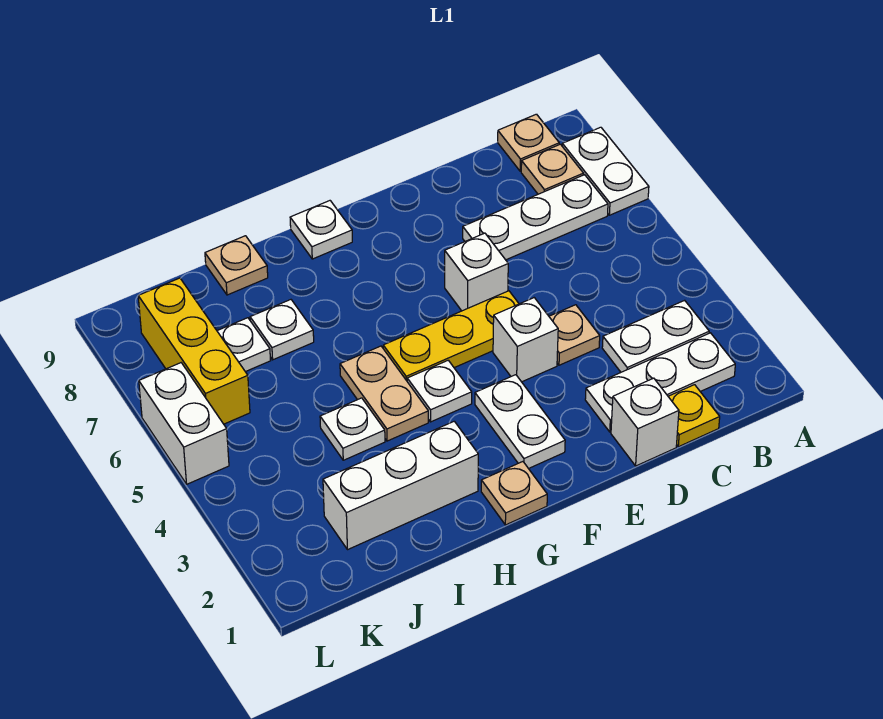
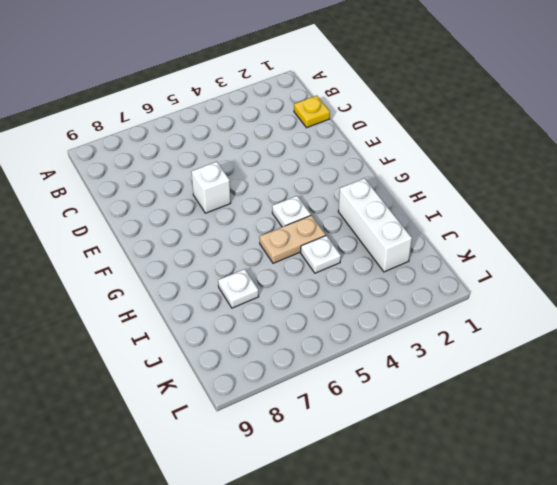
none -> white plate A7:A8 level 1
none -> white plate B2:D2 level 1
none -> white plate B3:C3 level 1

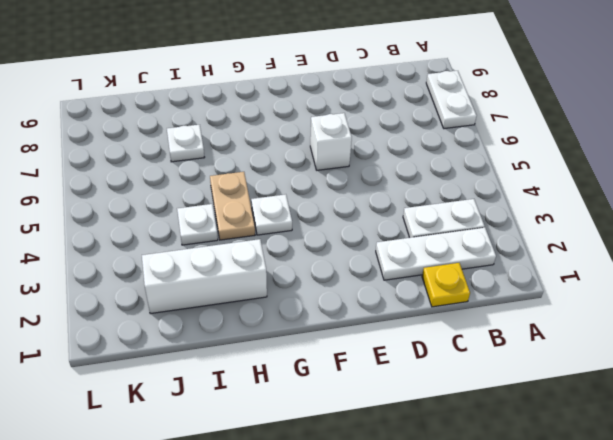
none -> white plate B7:D7 level 1
none -> tan plate B8 level 1
none -> tan plate B9 level 1

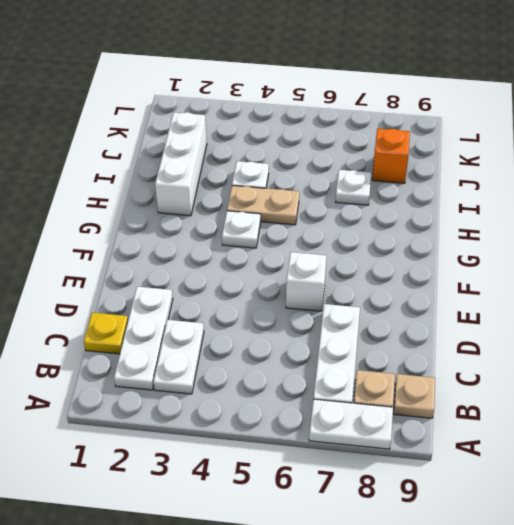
orange brick J8 level 1 -> none
none -> white brick D1 level 1
none -> tan plate D4 level 1
none -> white brick E4 level 1

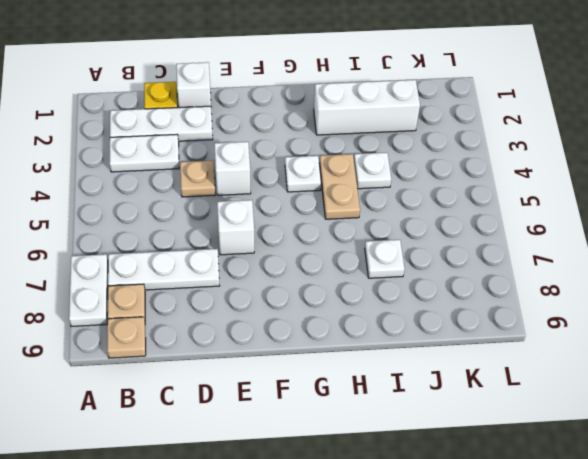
none -> yellow plate E5:G5 level 1
none -> white plate F2:F3 level 1
none -> tan plate G1 level 1

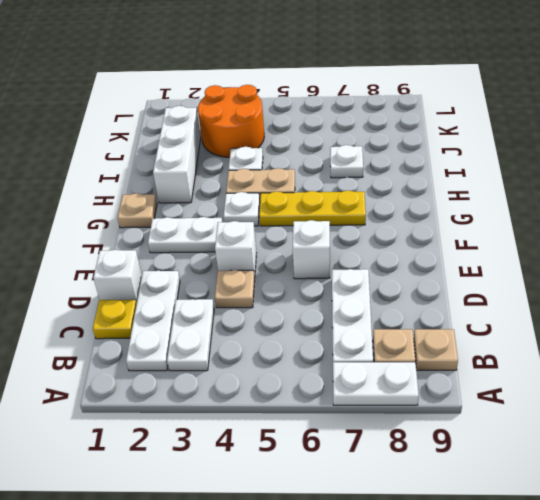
yellow plate G5:G7 level 1 -> yellow plate E5:G5 level 1
orange round brick J3:K4 level 1 -> none
none -> white plate G9 level 1
none -> tan plate I9 level 1
none -> white plate J7 level 1

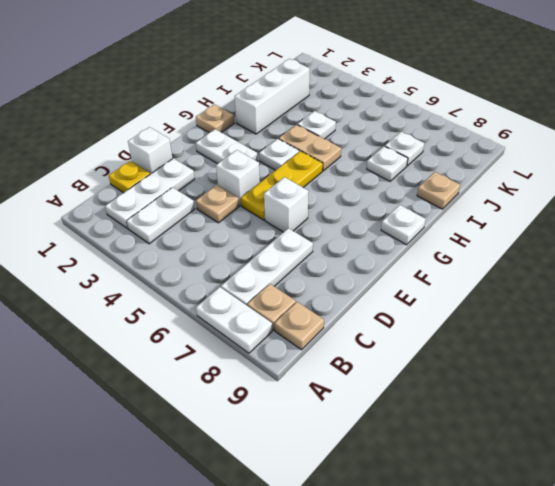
none -> yellow brick K6:K8 level 1
none -> white brick L5:L6 level 1

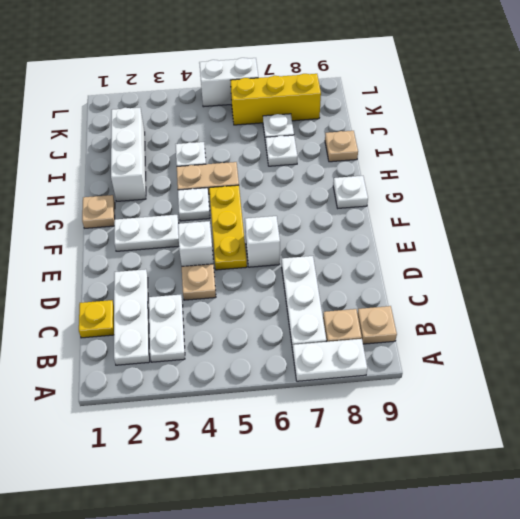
none -> white brick D1 level 1

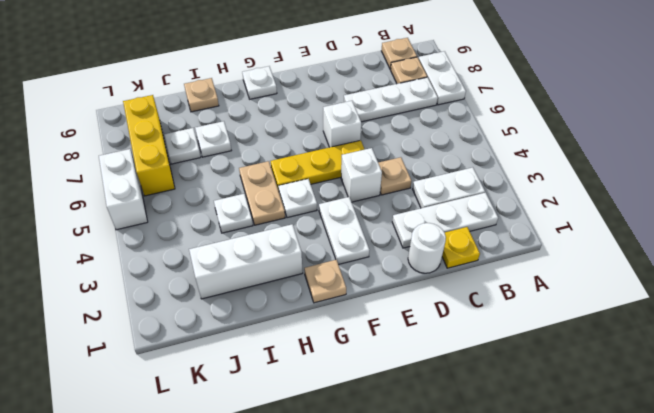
white round brick D1 level 1 -> white brick D1 level 1

